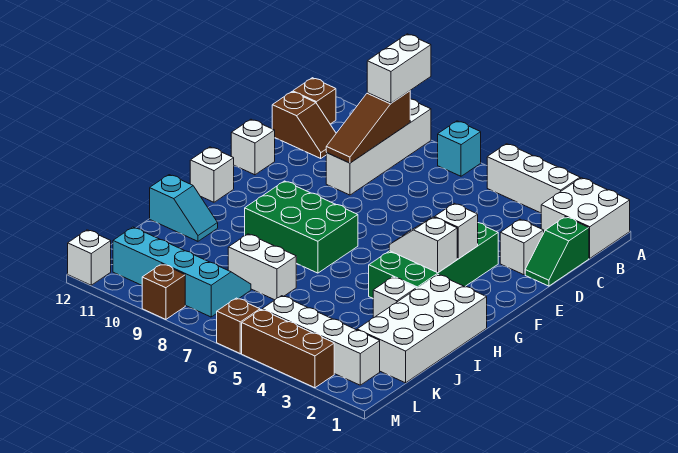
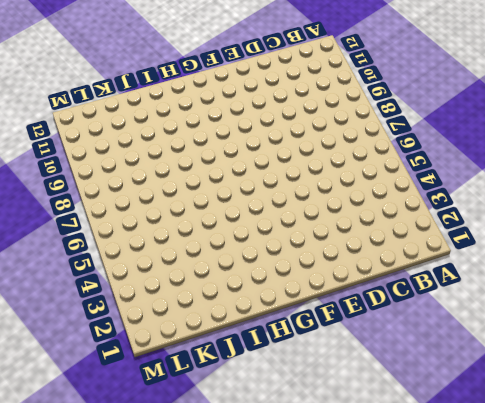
none -> white brick A1:B2 level 1
none -> white brick A3:A5 level 1
none -> cyan brick A7 level 1

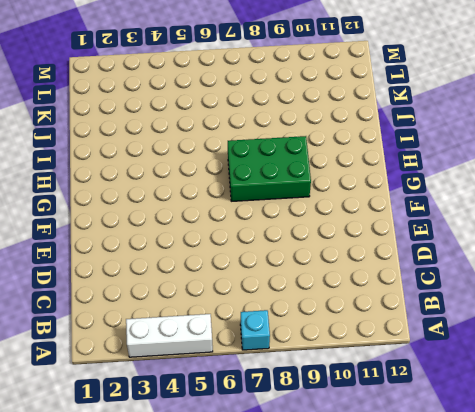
none -> white brick A1:B2 level 1
none -> white brick A9:D9 level 1
none -> brown brick B12 level 1

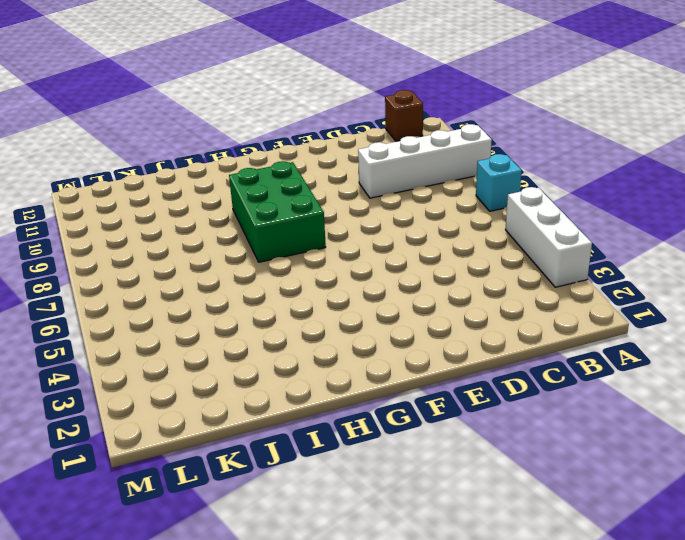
none -> white brick A1:B2 level 1
none -> green slope C1:D1 level 1 top C
none -> brown slope C11:C12 level 1 top 12

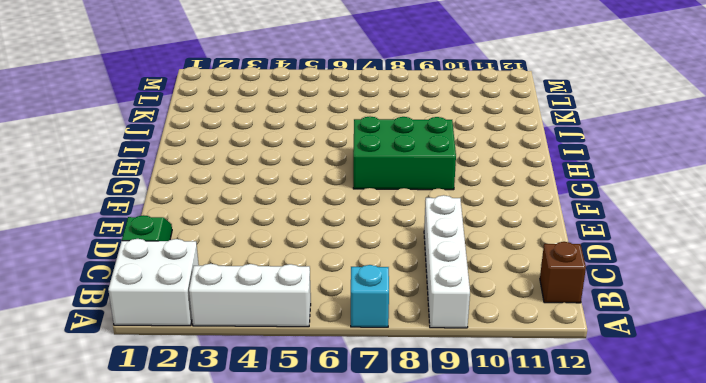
none -> brown slope C11:C12 level 1 top 12
none -> white brick D2 level 1
none -> green brick E3:H4 level 1

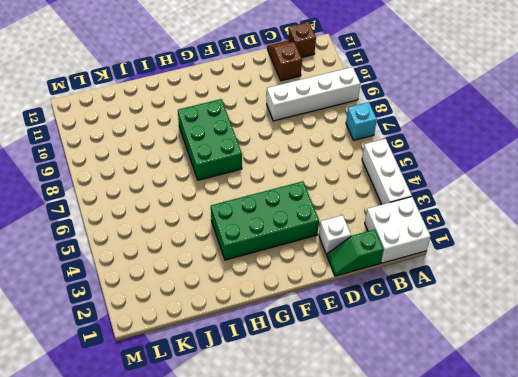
brown slope C11:C12 level 1 top 11 -> brown slope C11:C12 level 1 top 12
none -> white brick E12 level 1
none -> white brick G12 level 1
none -> white brick H1:K2 level 1

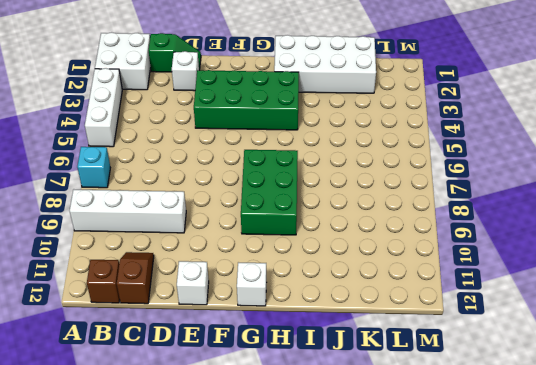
none -> white brick I3 level 1
none -> cyan slope I11:I12 level 1 top 12
none -> white brick J7:J8 level 1

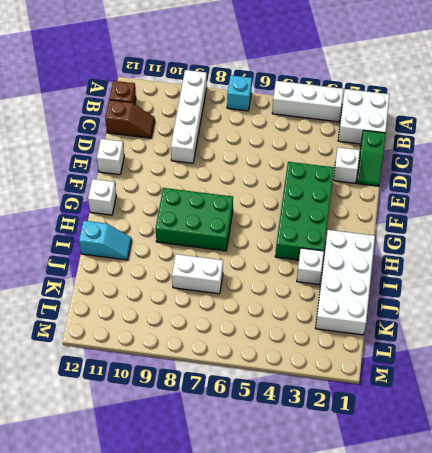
none -> cyan slope K8:L11 level 1 top L
none -> white brick L2:L5 level 1
none -> brown brick M3:M5 level 1

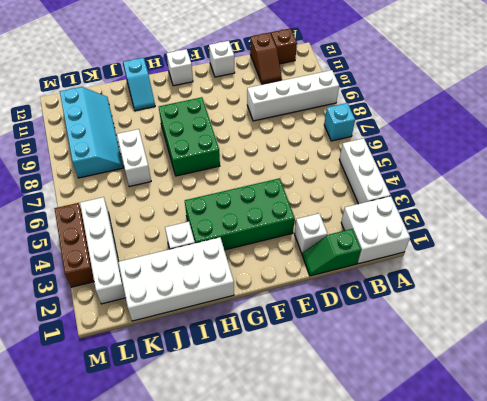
none -> brown brick M6 level 1
none -> brown brick M9 level 1
none -> white brick M12 level 1

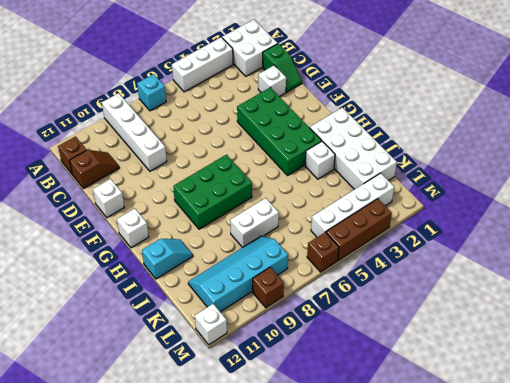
none -> brown slope B9:D9 level 2 top B
none -> white brick F3 level 2
none -> white slope G3:G4 level 2 top 3

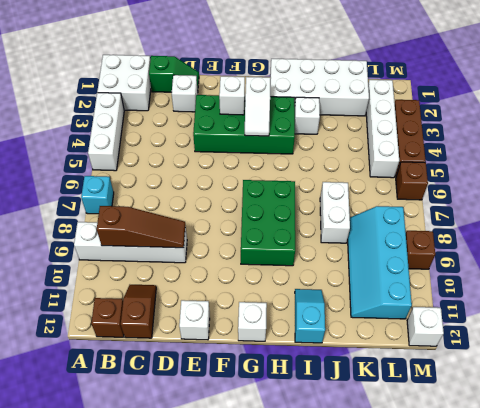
none -> white brick A9:B9 level 3

